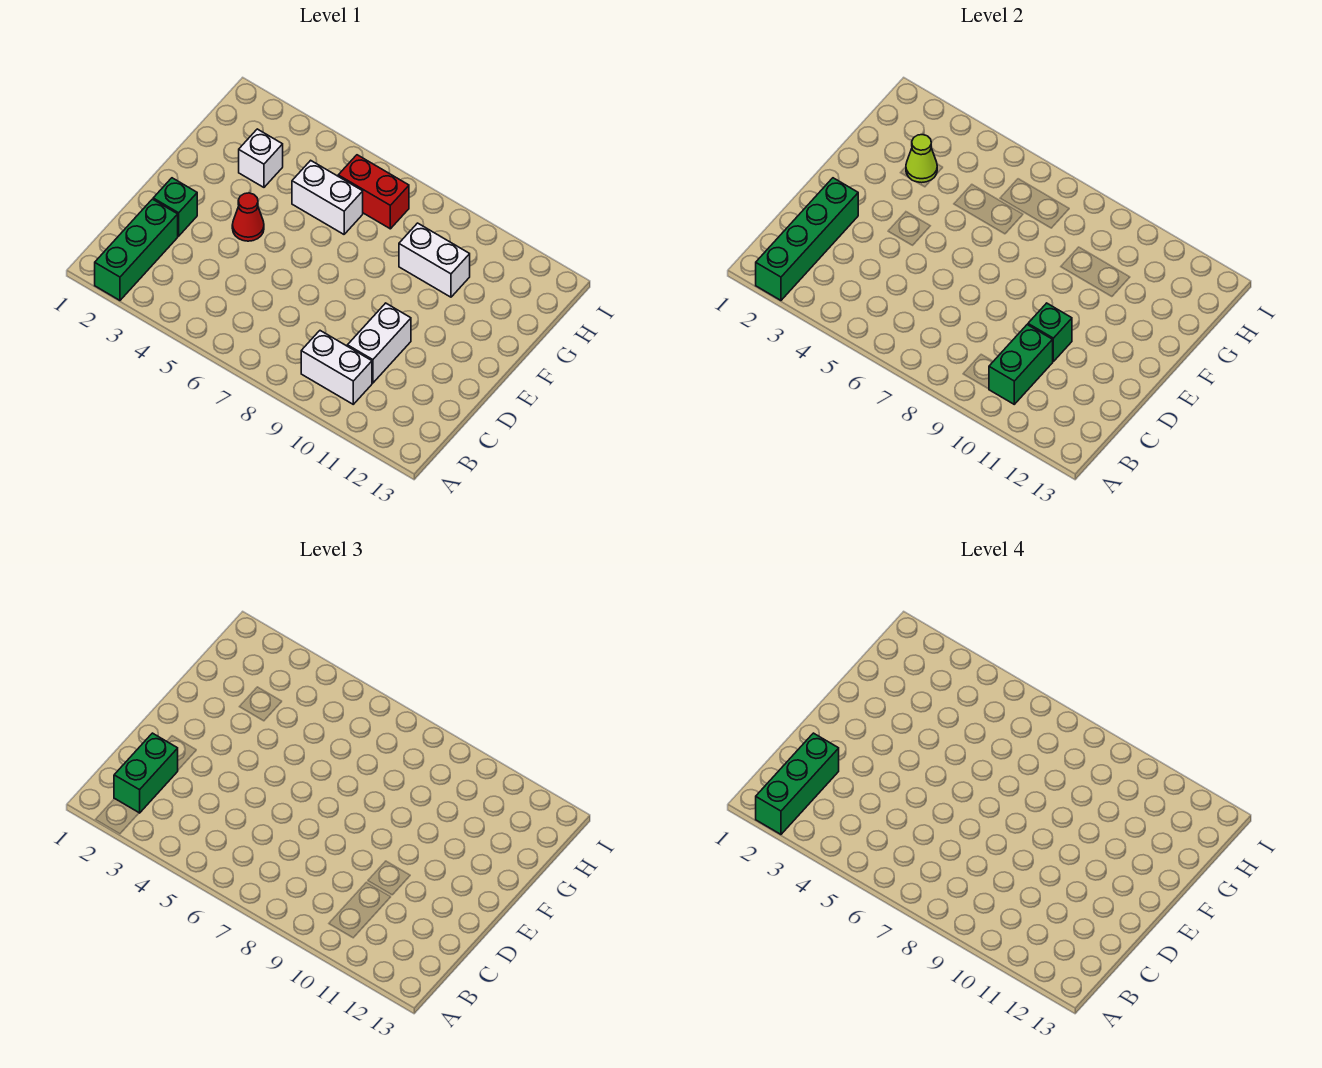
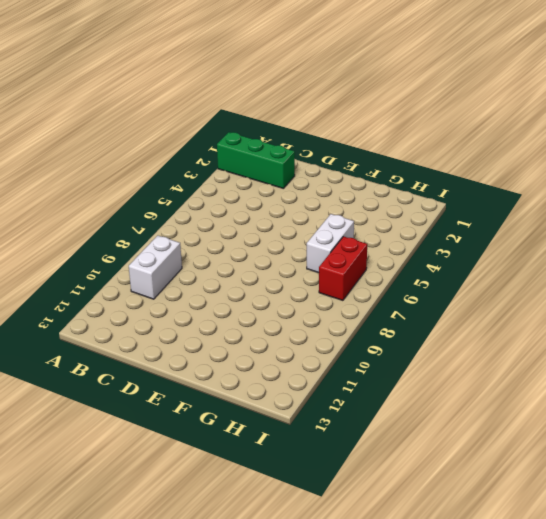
none -> white brick C10:D10 level 1
none -> green brick D2 level 1
none -> red cone E4 level 1

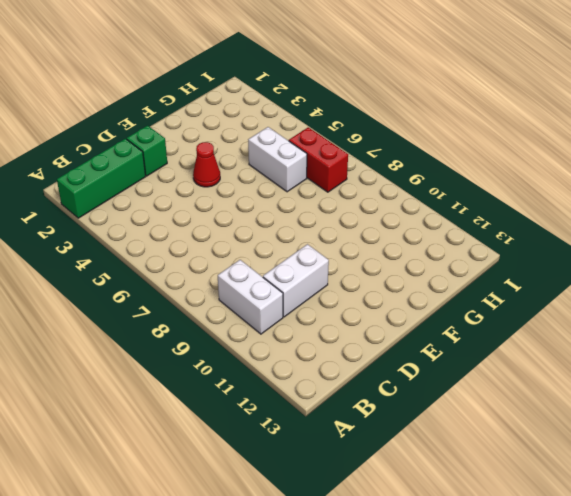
none -> white brick G3 level 1
none -> white brick G9:G10 level 1
none -> green brick A2:D2 level 2

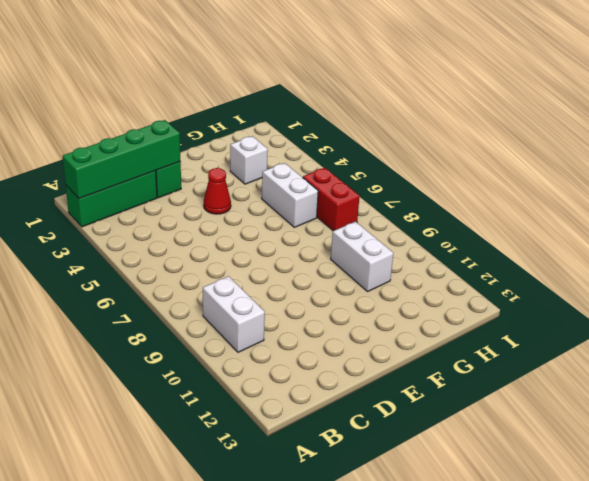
none -> white brick C10:D10 level 1
none -> green brick B10:C10 level 2
none -> green brick D10 level 2

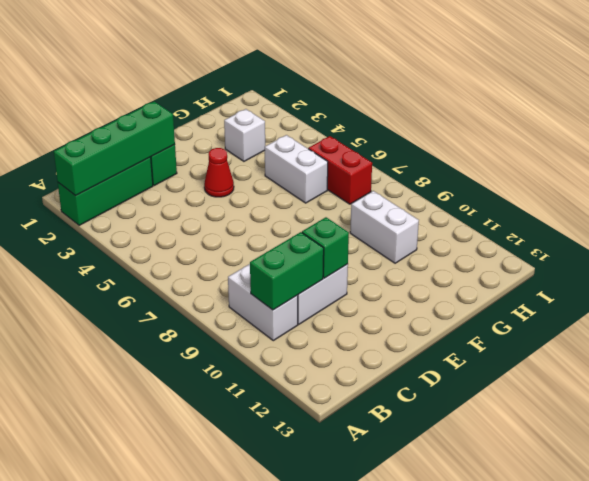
none -> lime cone G3 level 2
none -> green brick B2:C2 level 3
none -> green brick A2:C2 level 4

